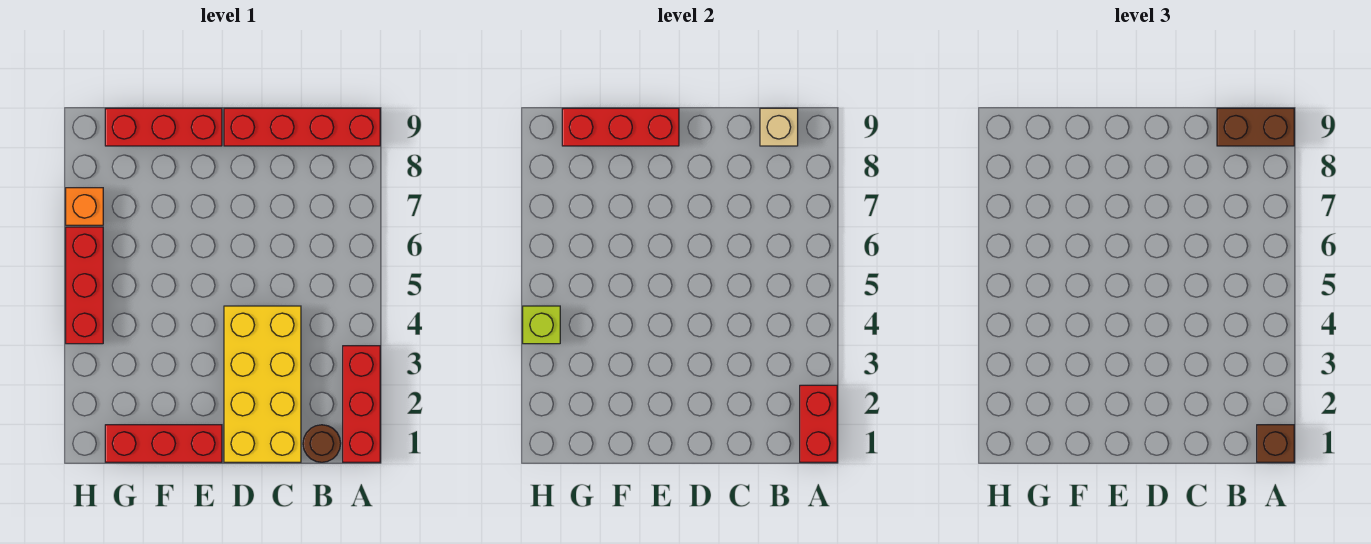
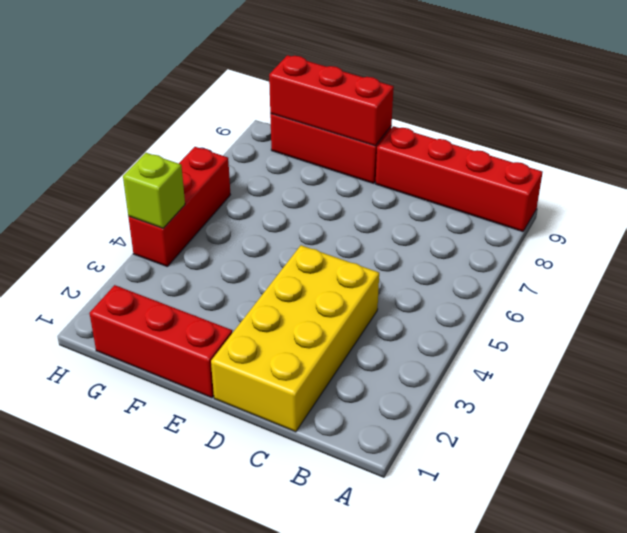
none -> red brick A1:A3 level 1
none -> brown round brick B1 level 1
none -> orange brick H7 level 1

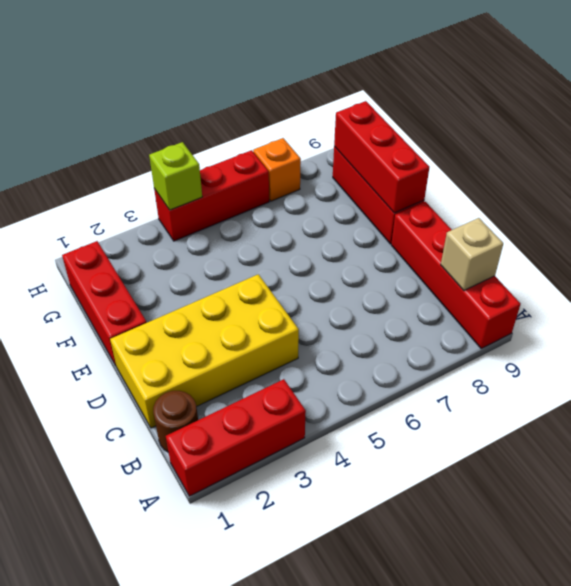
none -> red brick A1:A2 level 2
none -> brown brick A1 level 3
none -> brown brick A9:B9 level 3

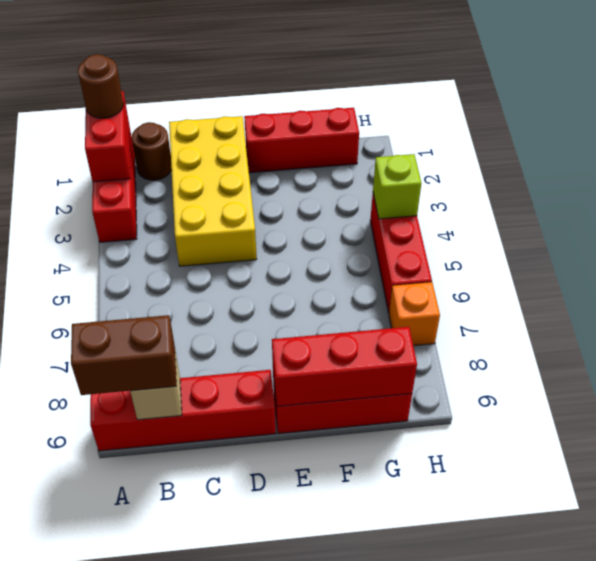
brown round brick A1 level 3 -> brown brick A1 level 3

